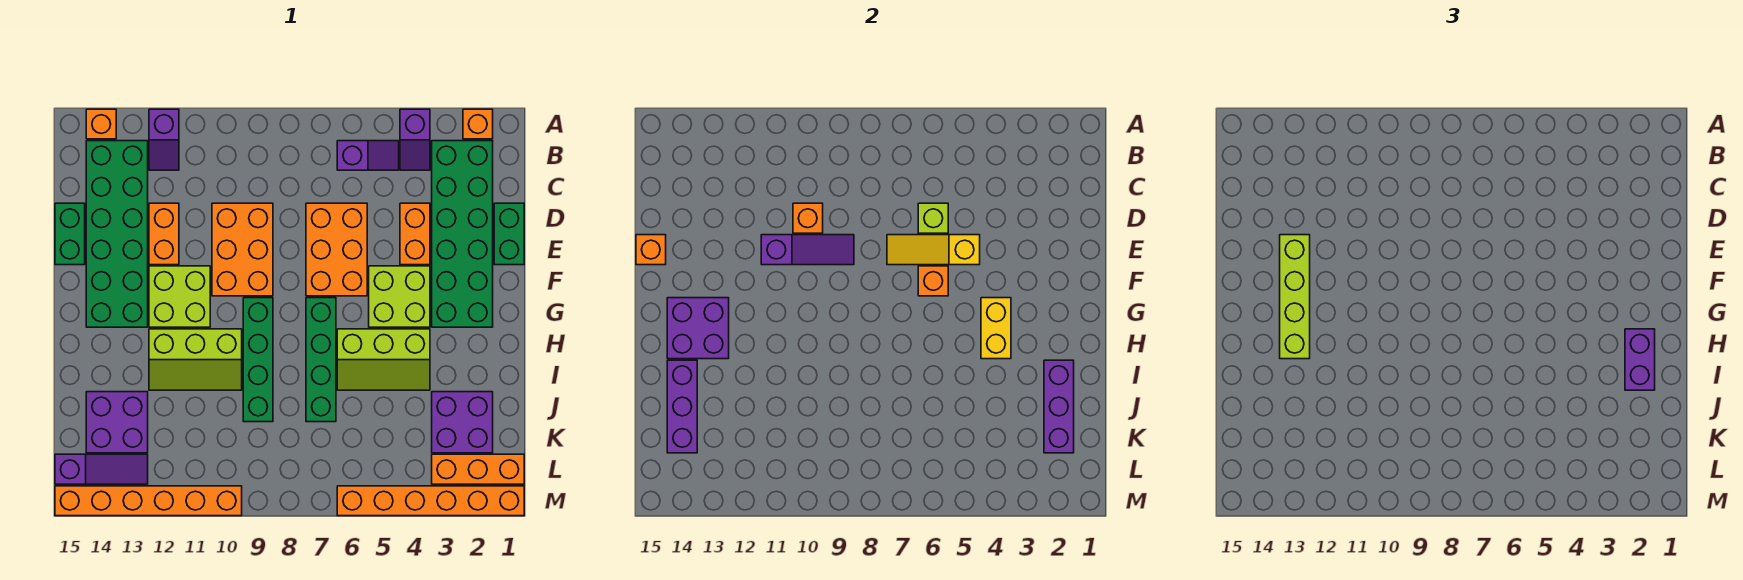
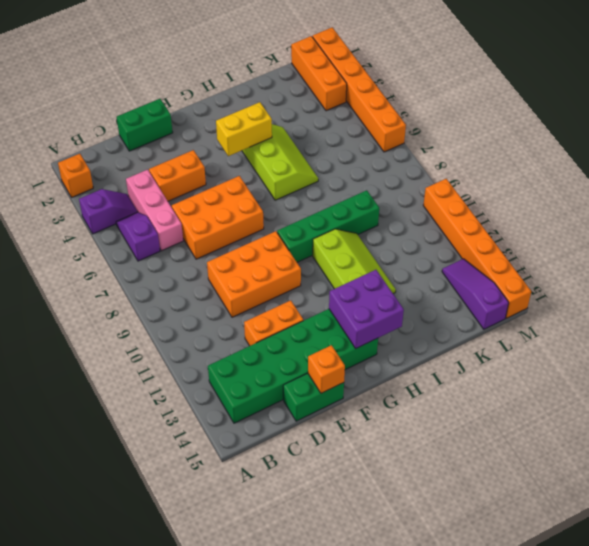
pink brick C4:C6 level 1 -> none
none -> purple slope A12:B12 level 1 top A
none -> orange brick A14 level 1
none -> green brick B2:G3 level 1
none -> lime brick F4:G5 level 1

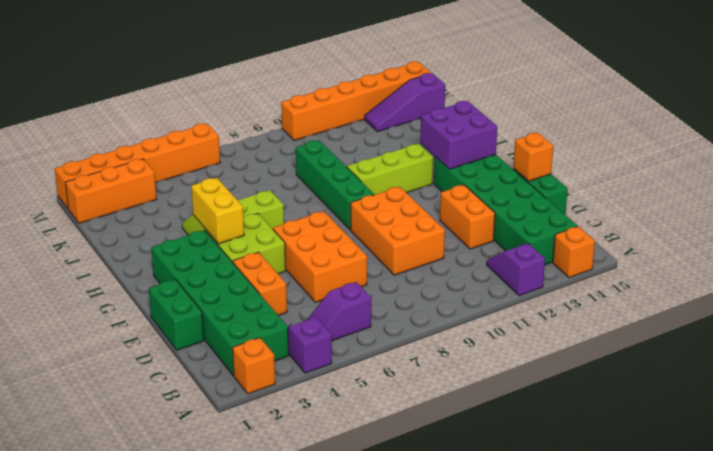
none -> lime brick F11:G12 level 1
none -> green brick G7:J7 level 1
none -> purple brick J2:K3 level 1
none -> purple brick J13:K14 level 1

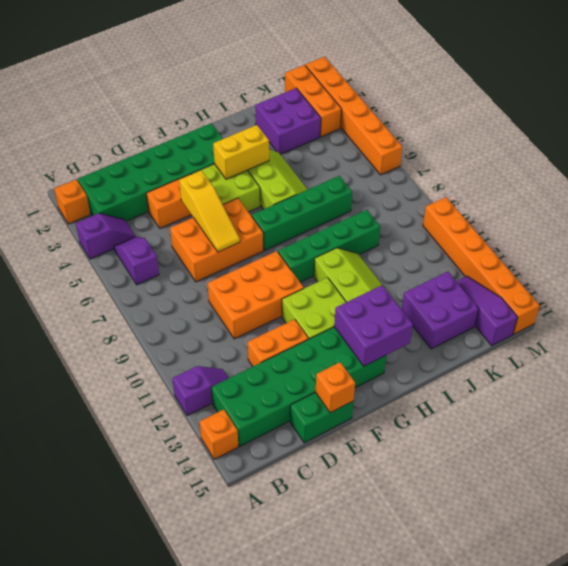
none -> green brick D1:E1 level 1
none -> lime brick D6 level 2
none -> orange brick D10 level 2
none -> purple slope E9:E11 level 2 top 11

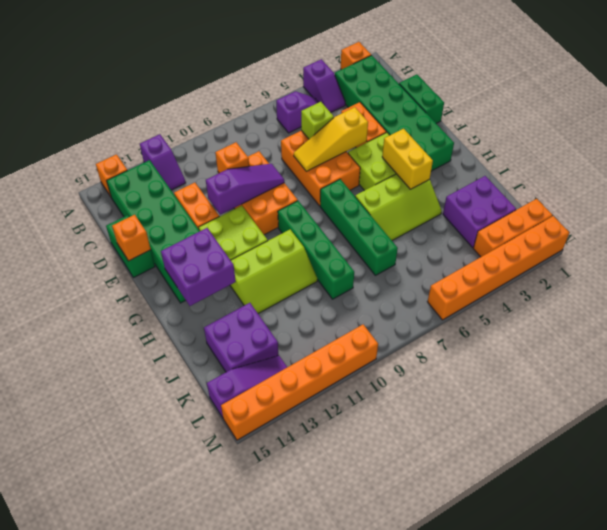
none -> orange brick F6 level 2
none -> purple brick I2:K2 level 2
none -> purple brick I14:K14 level 2
none -> lime brick E13:H13 level 3

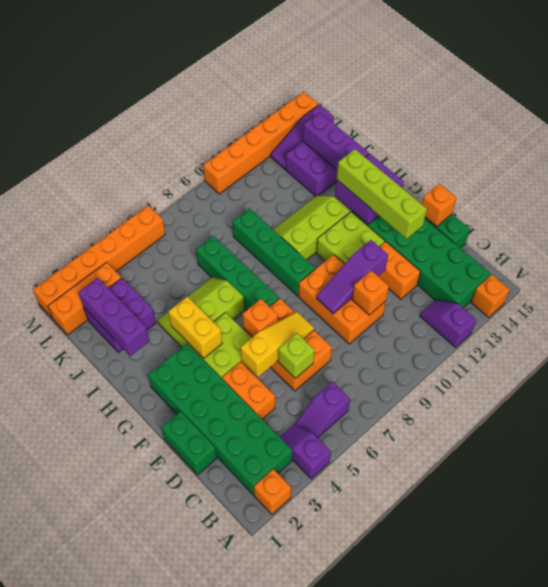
none -> purple brick H2:I2 level 3

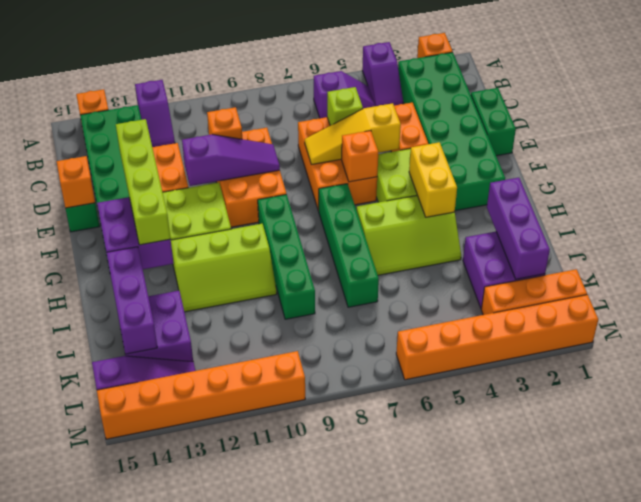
none -> purple brick H2:I2 level 3

